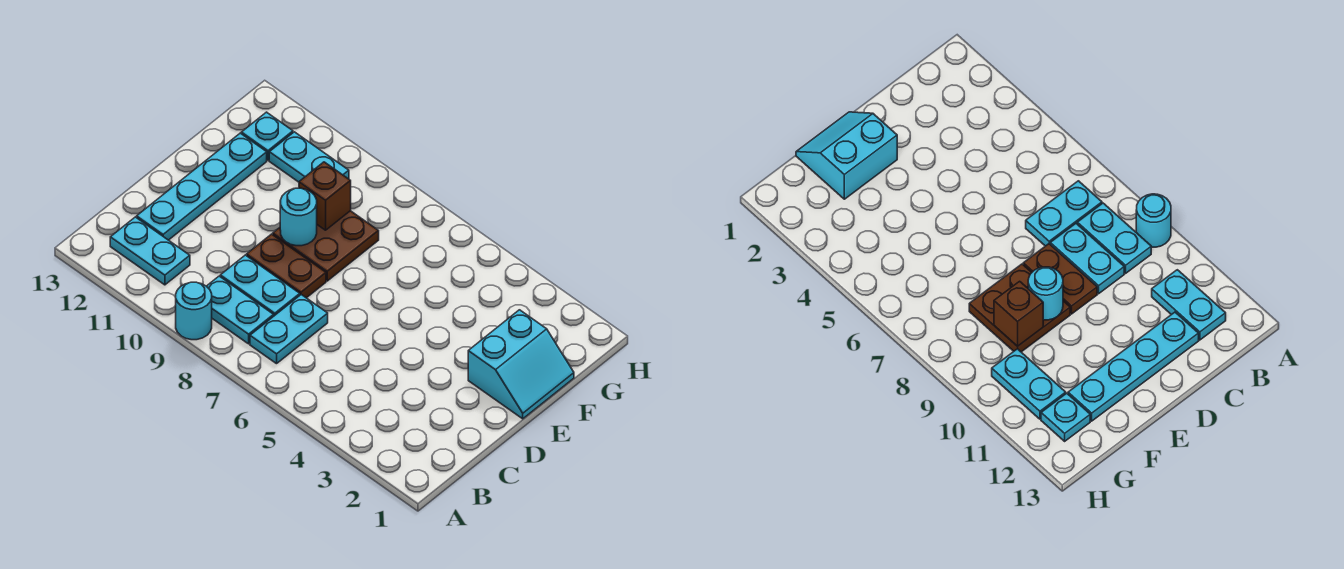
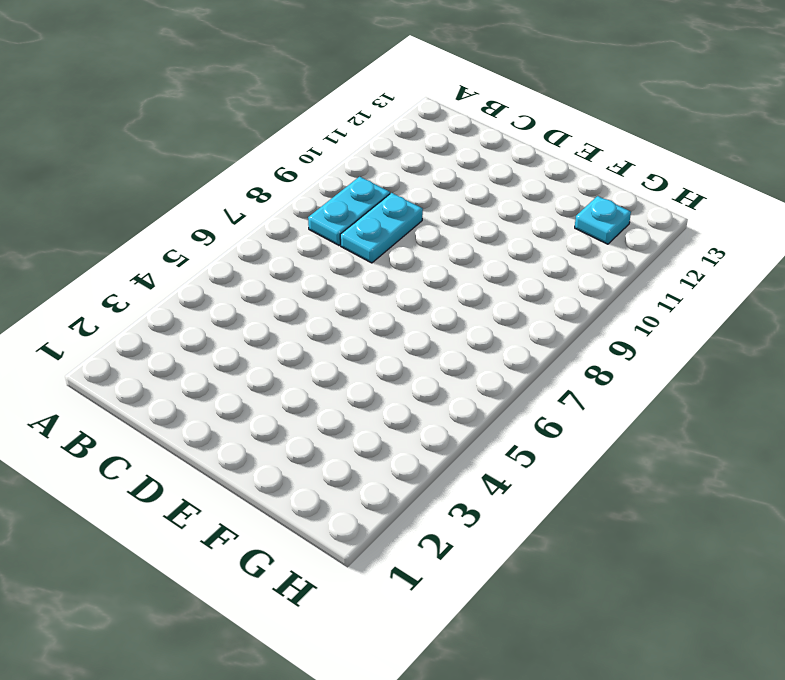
none -> cyan round brick A9 level 1
none -> cyan plate B7:C7 level 1
none -> cyan plate B11:B12 level 1

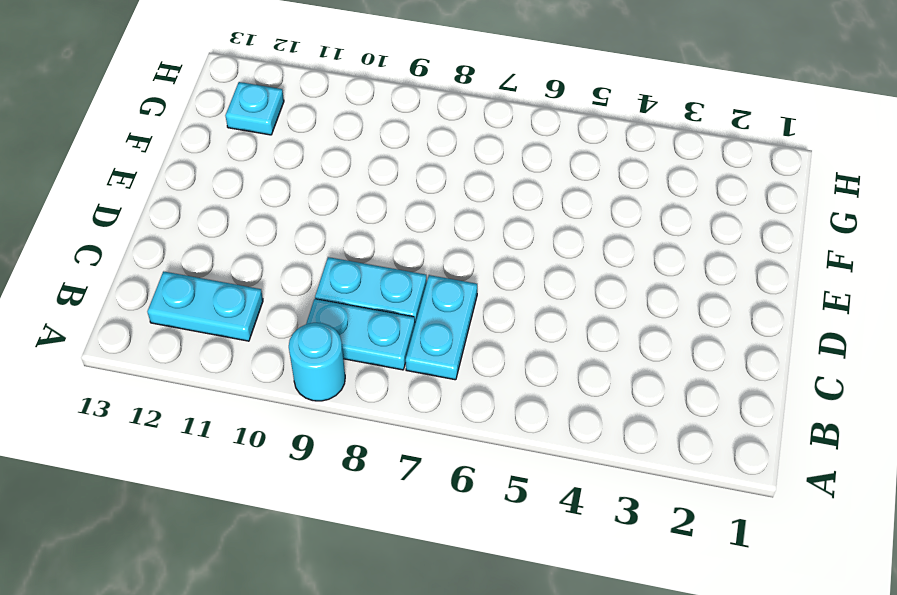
none -> cyan plate C12:F12 level 1
none -> brown plate D8:D9 level 1
none -> cyan slope E1:F2 level 1 top 2

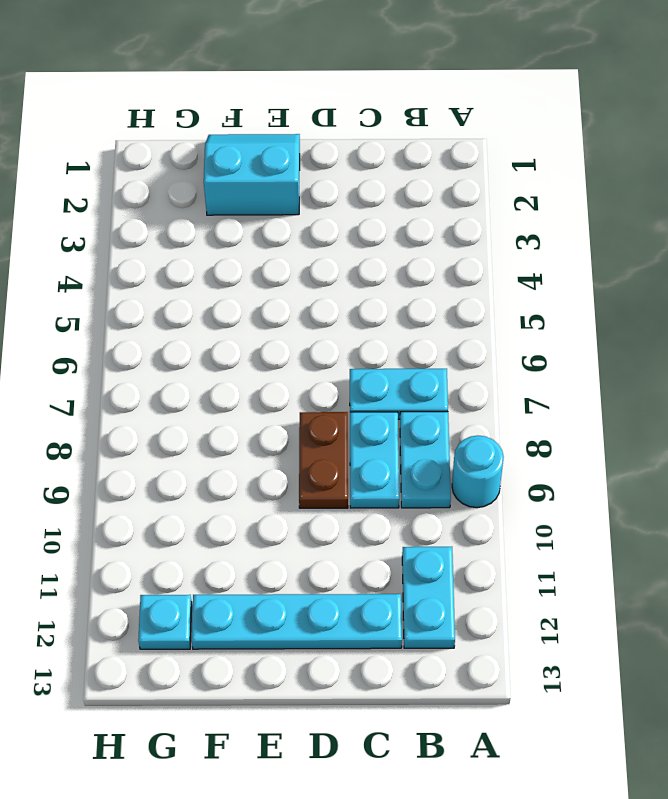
none -> brown plate E8:F9 level 1
none -> cyan plate G10:G11 level 1
none -> cyan round brick E9 level 2

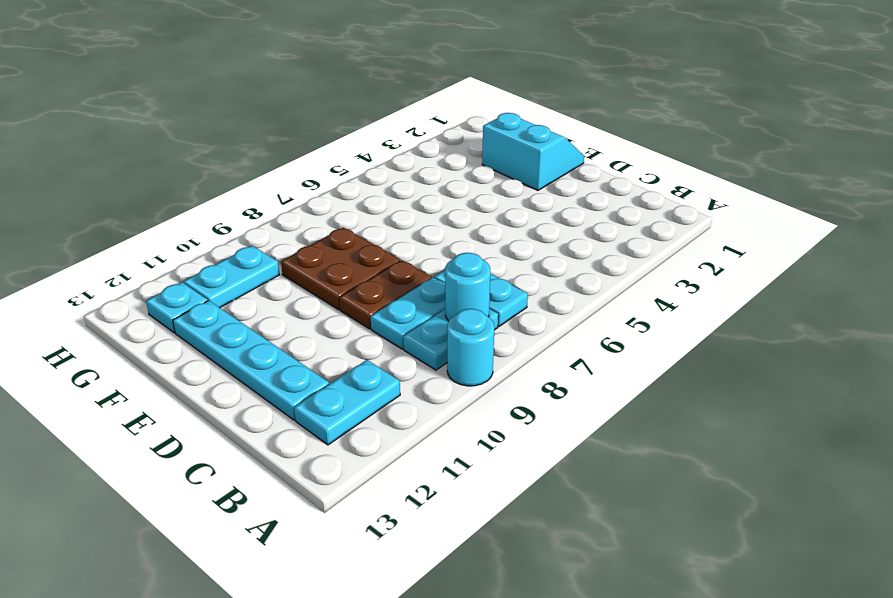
cyan round brick B8 level 2 -> cyan round brick E9 level 2
none -> brown brick F9 level 2

